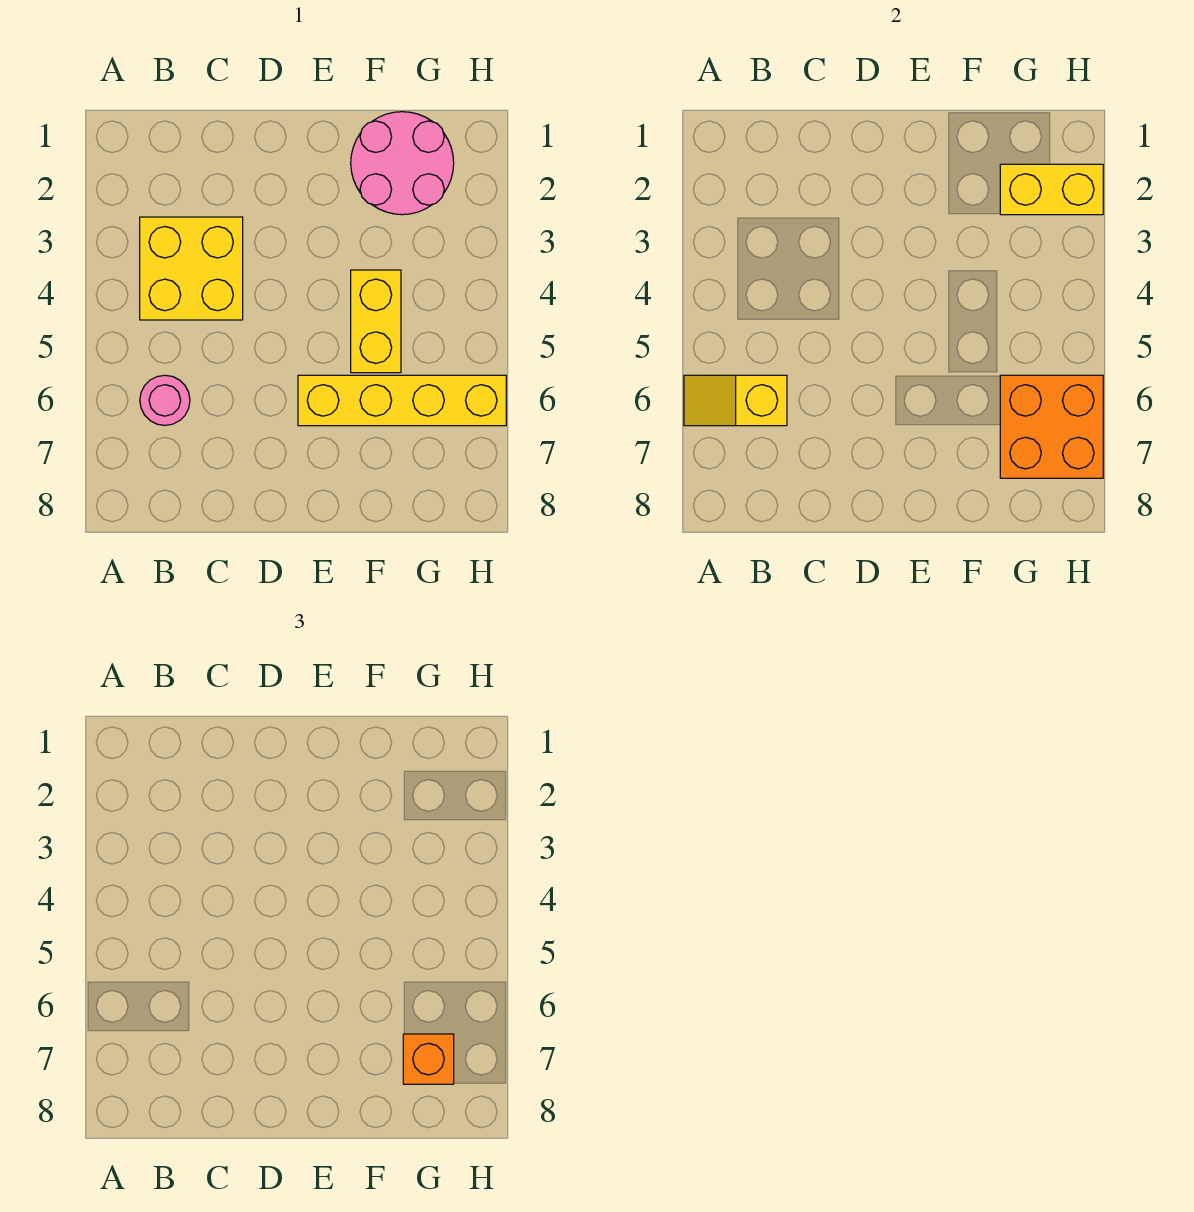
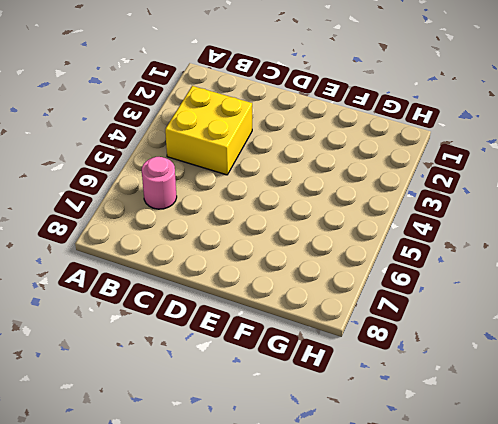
none -> yellow brick E6:H6 level 1
none -> pink round brick F1:G2 level 1

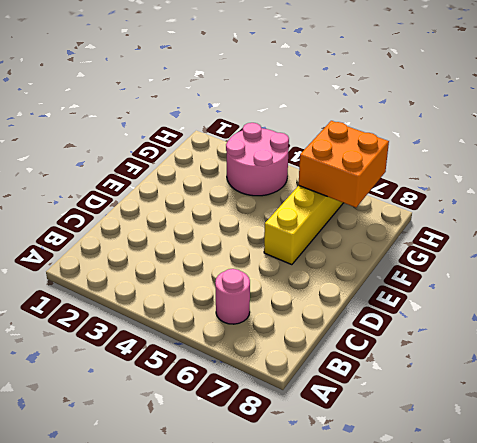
pink round brick G3:H4 level 1 -> pink round brick F1:G2 level 1
none -> yellow brick B3:C4 level 1
none -> yellow brick F4:F5 level 1

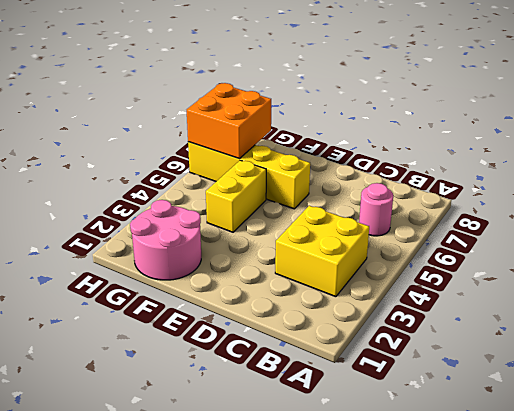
none -> yellow slope A6:B6 level 2 top B
none -> yellow brick G2:H2 level 2

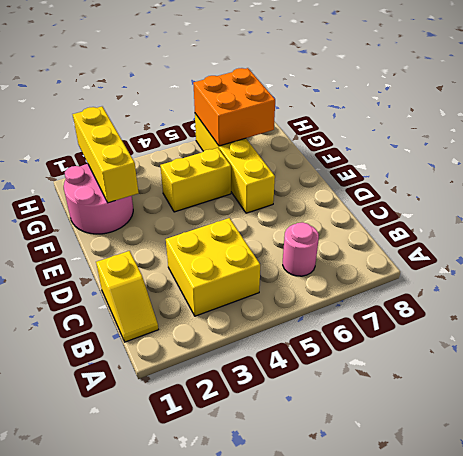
yellow slope B1:C1 level 1 top C -> yellow slope A6:B6 level 2 top B
yellow brick F2:H2 level 2 -> yellow brick G2:H2 level 2
none -> orange brick G7 level 3

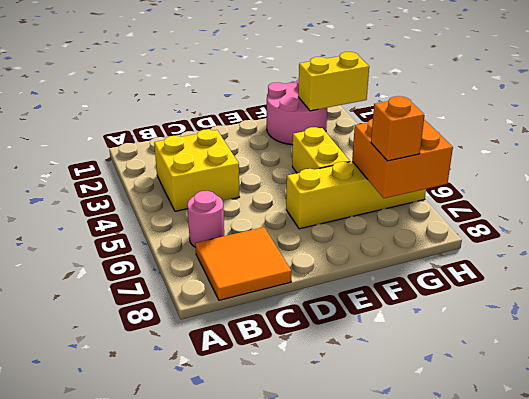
orange tile B7:C8 level 1 -> none
none -> yellow slope A6:B6 level 2 top B

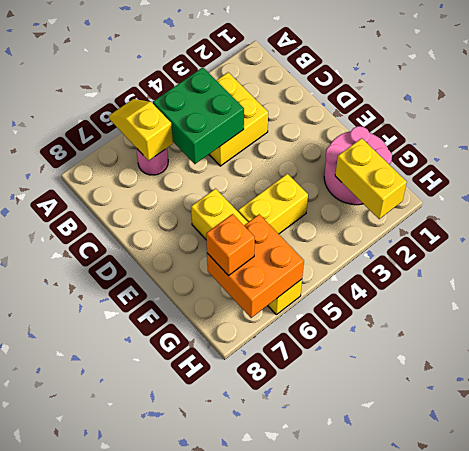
green brick B4:C5 level 2 -> none

